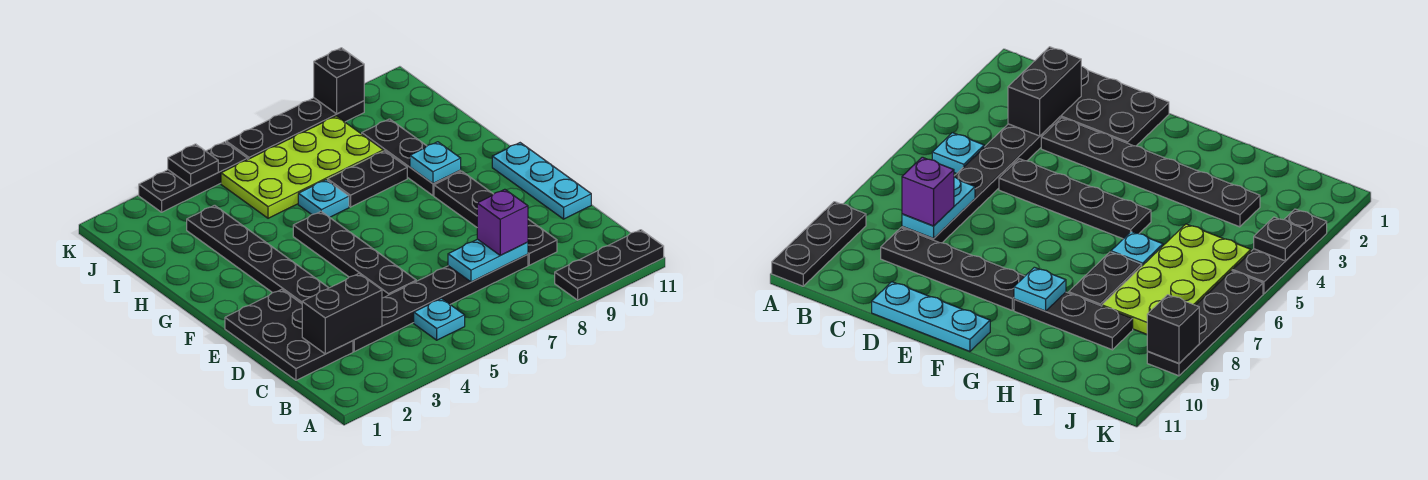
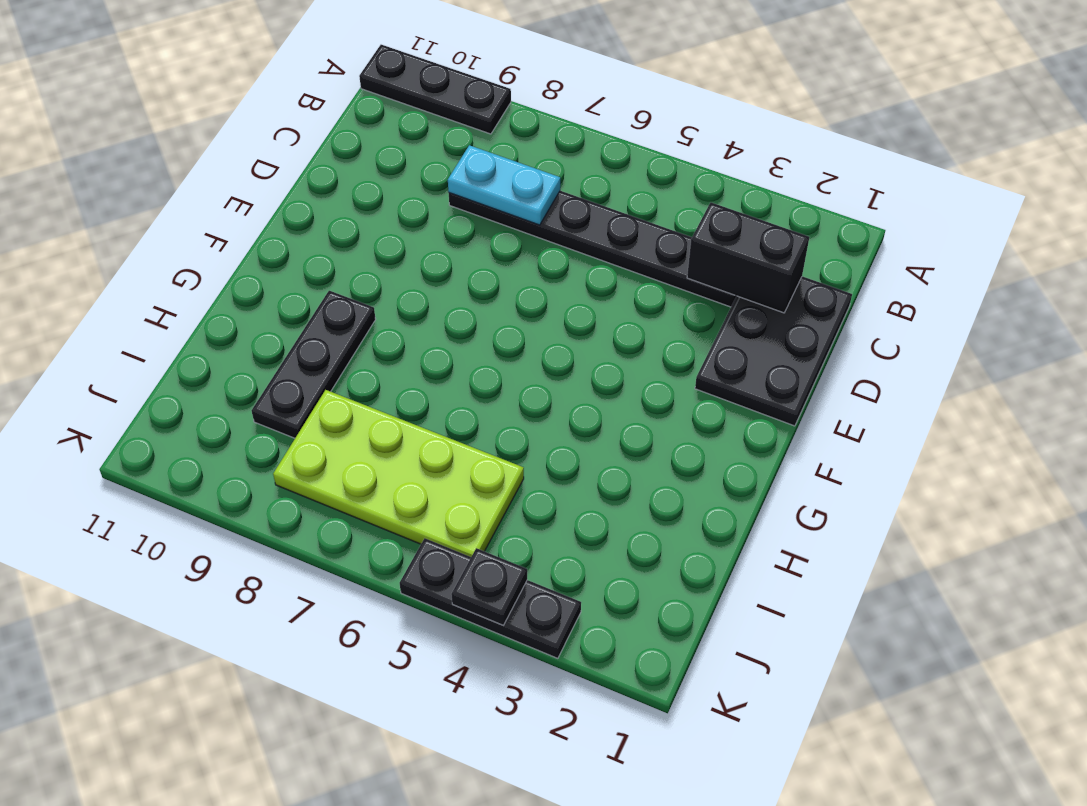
none -> cyan plate B5 level 1
none -> black plate C9:F9 level 1
none -> black plate D3:I3 level 1

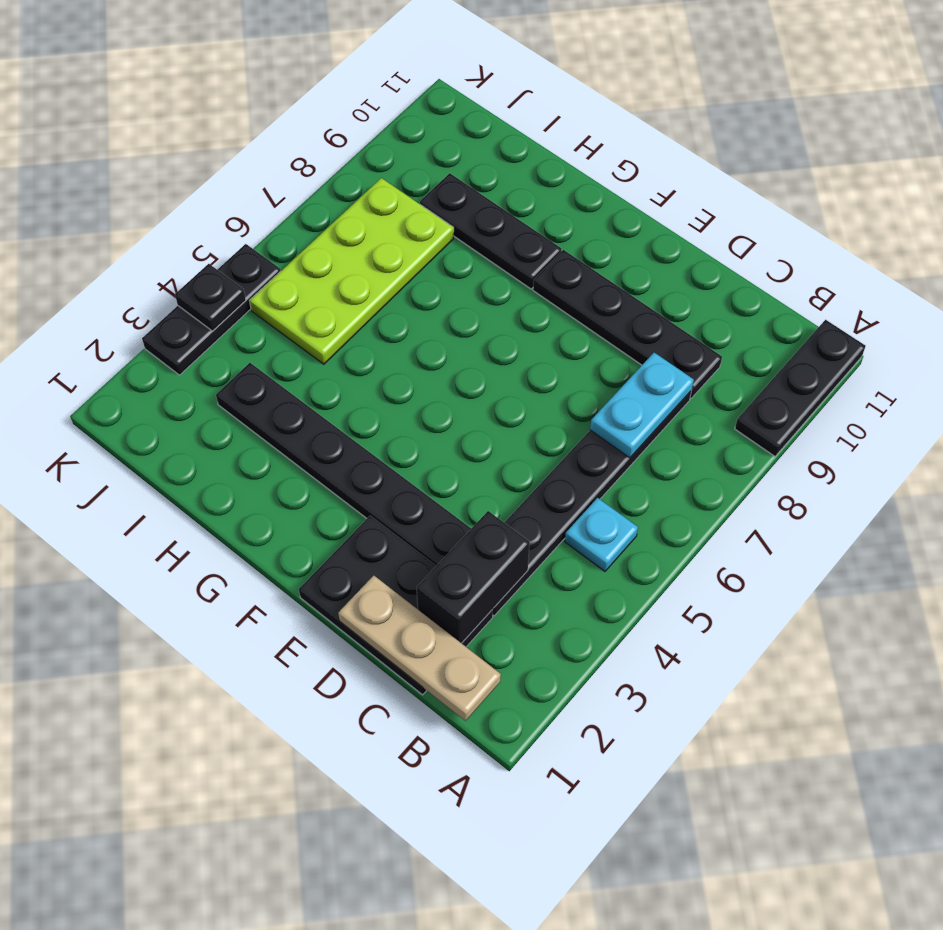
tan plate B1:D1 level 2 -> none
none -> black plate D5:G5 level 1
none -> cyan plate D11:F11 level 1
none -> cyan plate H6 level 1

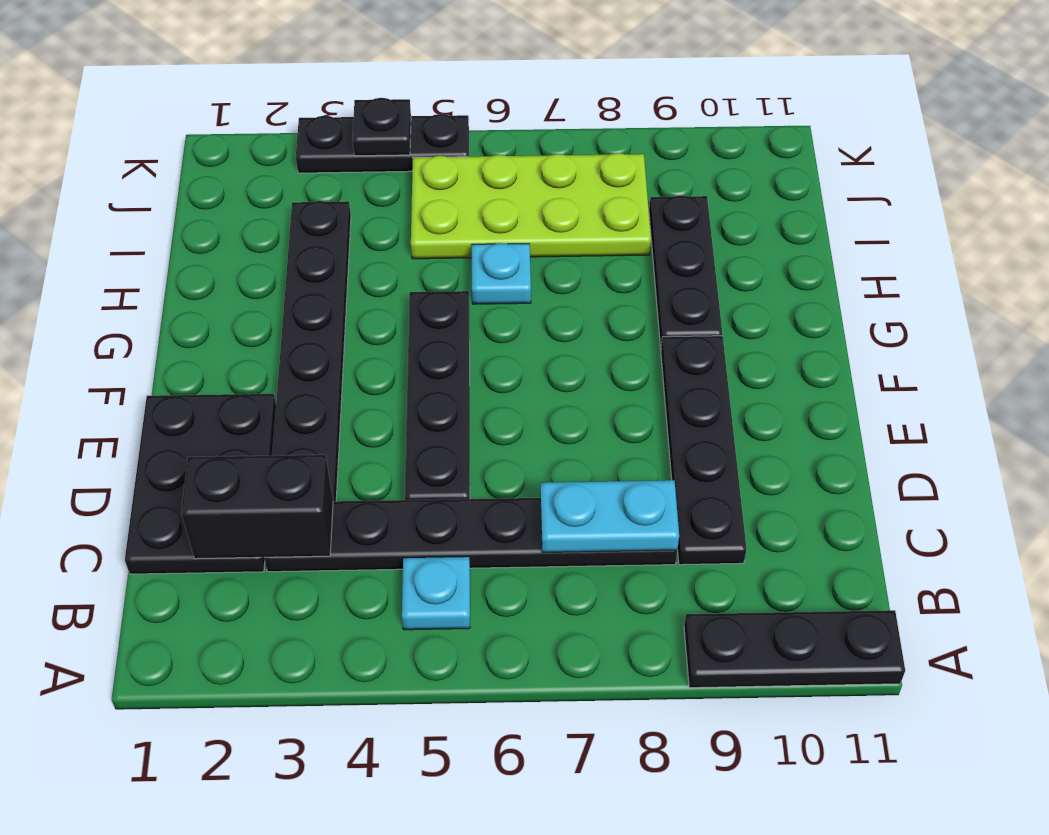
none -> cyan plate D11:F11 level 1
none -> black plate H7:H8 level 1
none -> black plate K6:K9 level 1

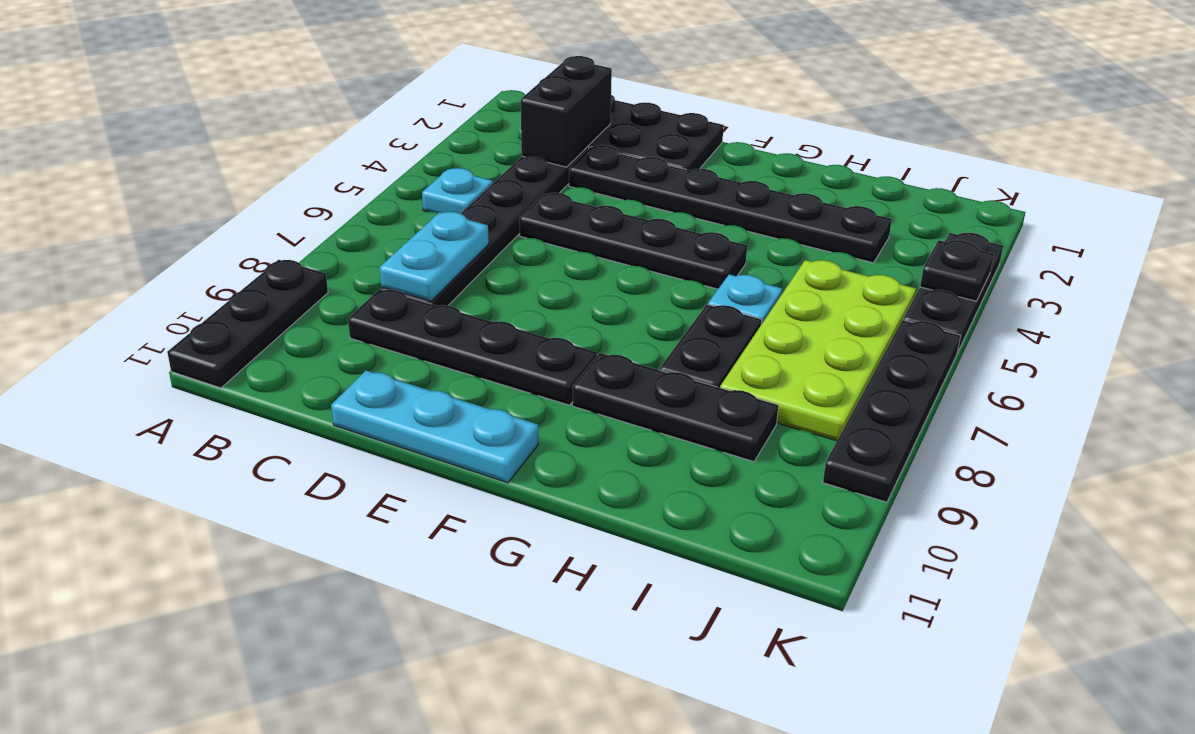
none -> cyan plate G9 level 2
none -> black brick K9 level 2
none -> purple brick C8 level 3

